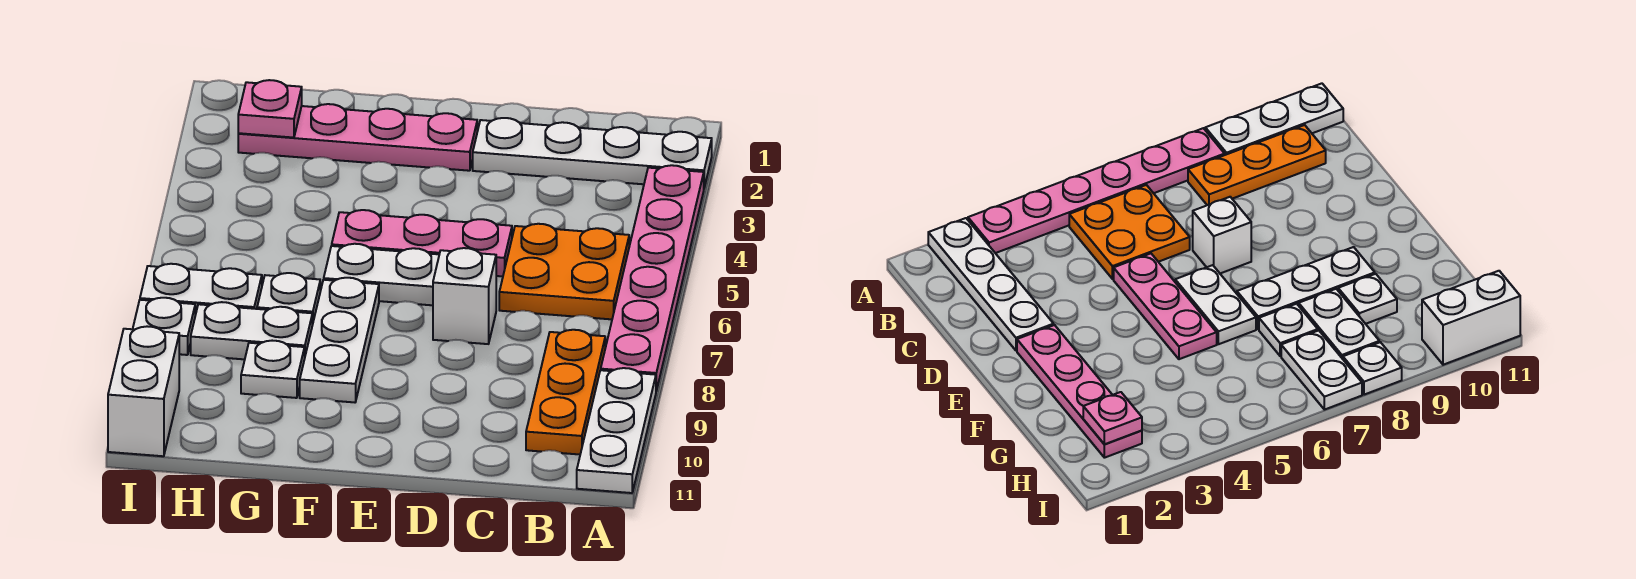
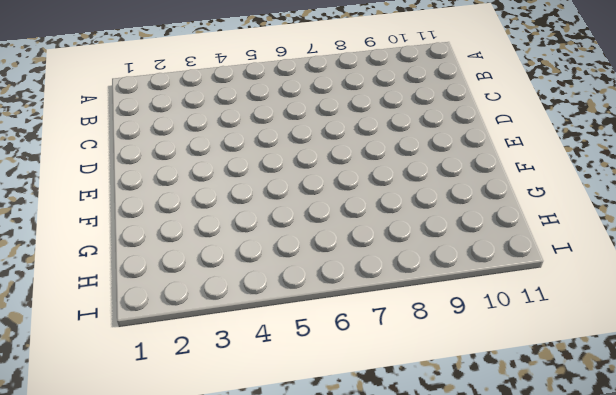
none -> white plate A2:D2 level 1
none -> pink plate A3:A8 level 1
none -> white plate A9:A11 level 1

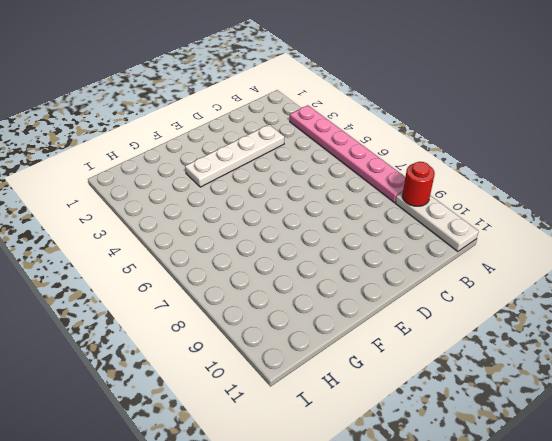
red round brick A9 level 2 -> none
white plate C3:F3 level 1 -> white plate A2:D2 level 1
none -> orange plate B5:C6 level 1
none -> orange plate B8:B10 level 1
none -> pink plate D5:F5 level 1

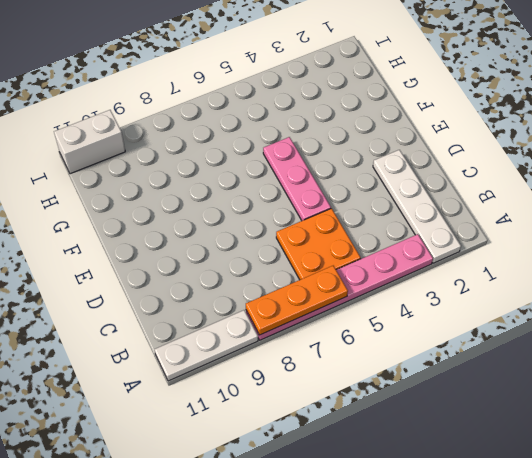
orange plate A6:A8 level 2 -> orange plate B8:B10 level 1
none -> white brick D7 level 1
none -> pink plate E2:H2 level 1
none -> white plate E6:F6 level 1

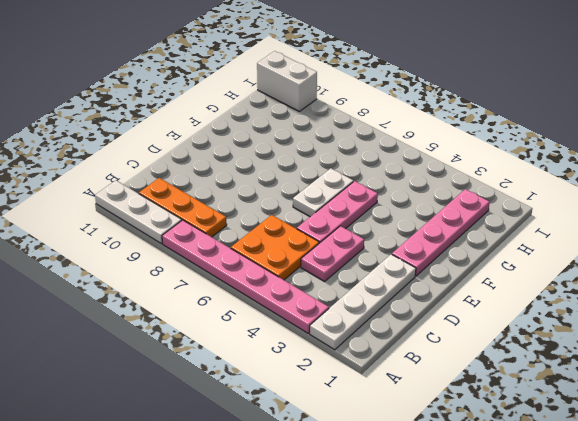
pink plate C4:D4 level 1 -> none
none -> white brick D7 level 1
none -> white plate F7:F9 level 1
none -> white plate G7 level 1

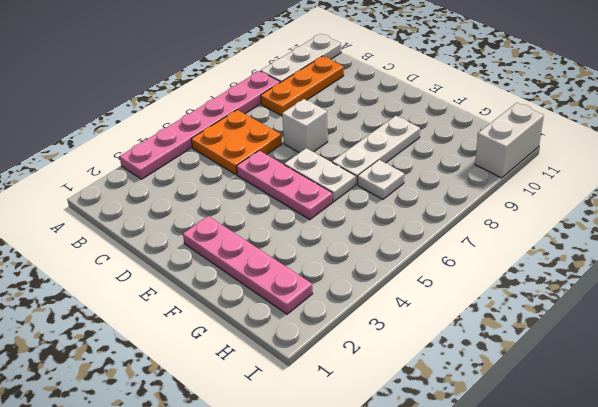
none -> white plate A2:D2 level 1
none -> white plate G8:H8 level 1
none -> white plate G9 level 1

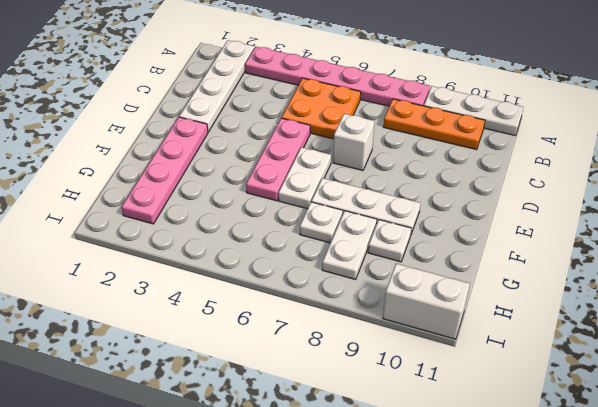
none -> white plate H7:I7 level 1
none -> white plate I8 level 1
none -> pink plate H2 level 2

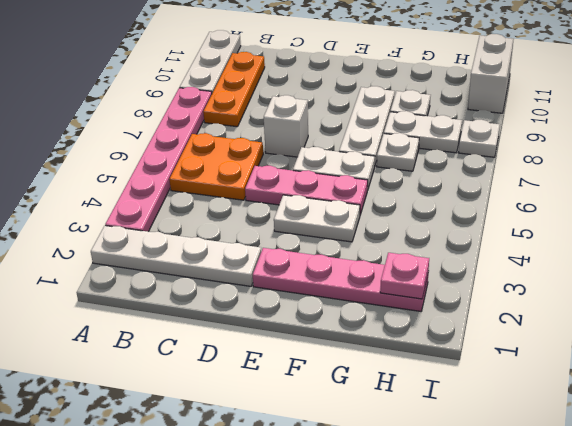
white plate E4:F4 level 1 -> white plate H7:I7 level 1

